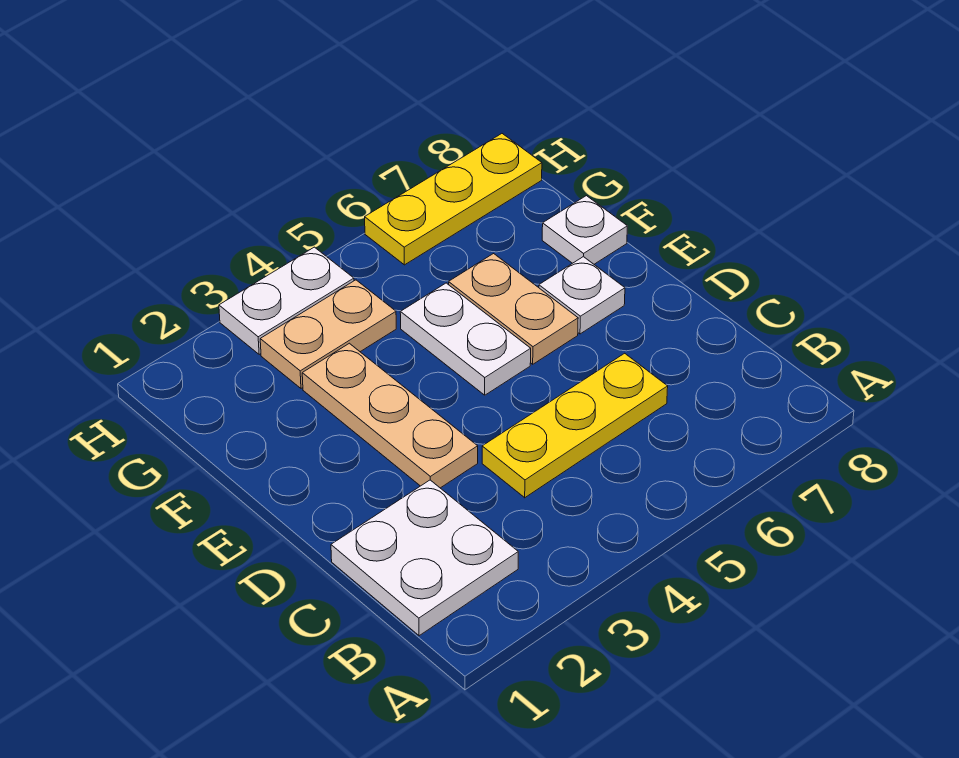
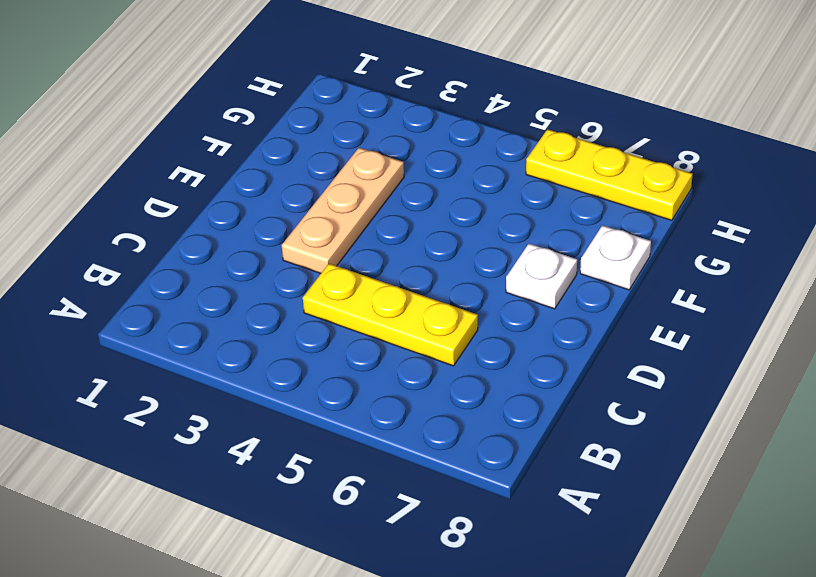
none -> white plate B1:C2 level 1
none -> white plate E5:F5 level 1

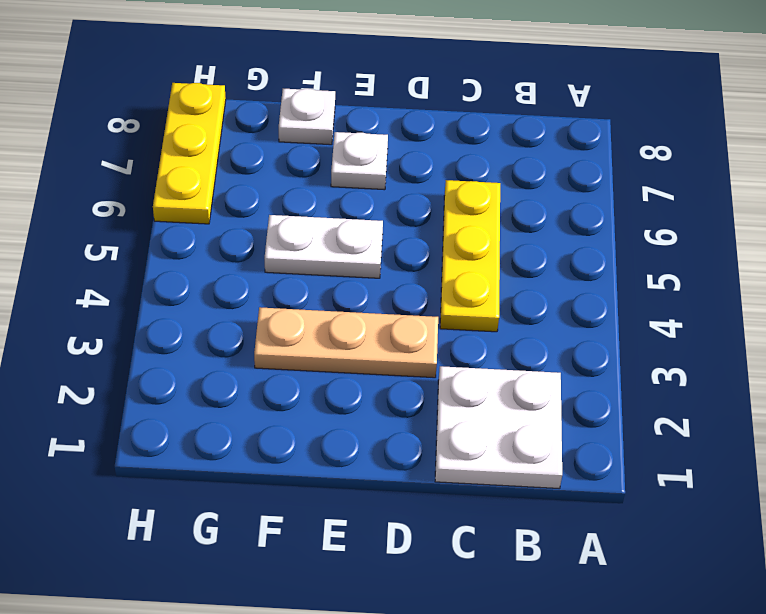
none -> tan plate E6:F6 level 1
none -> tan plate G3:G4 level 1

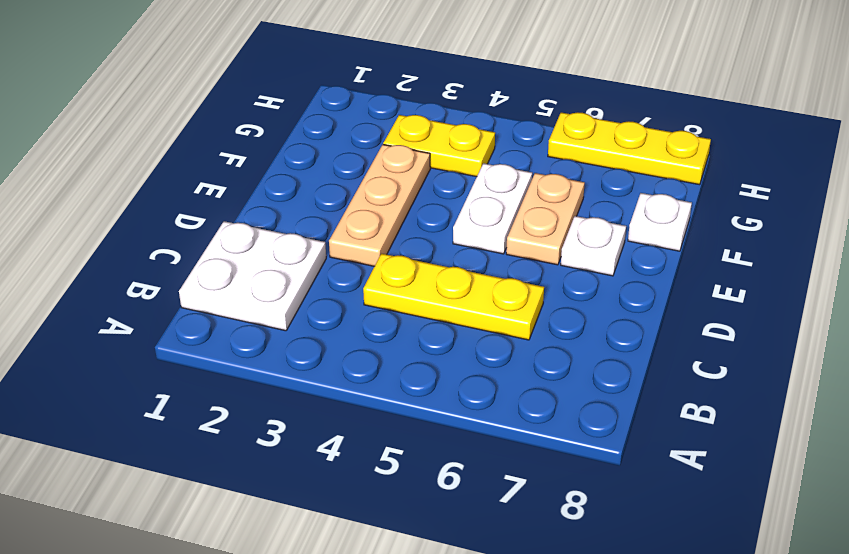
yellow plate G3:G4 level 1 -> tan plate G3:G4 level 1
none -> white plate H3:H4 level 1

